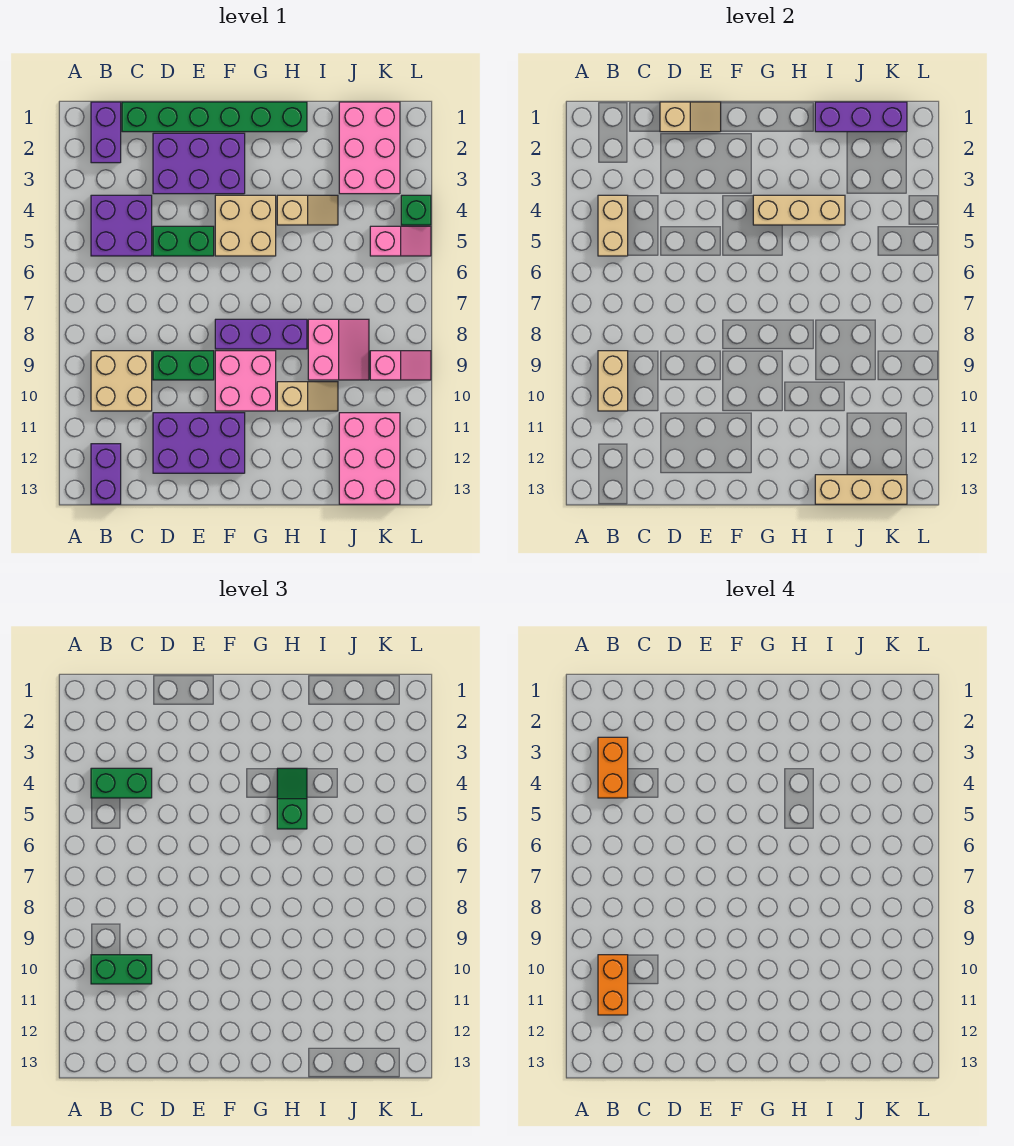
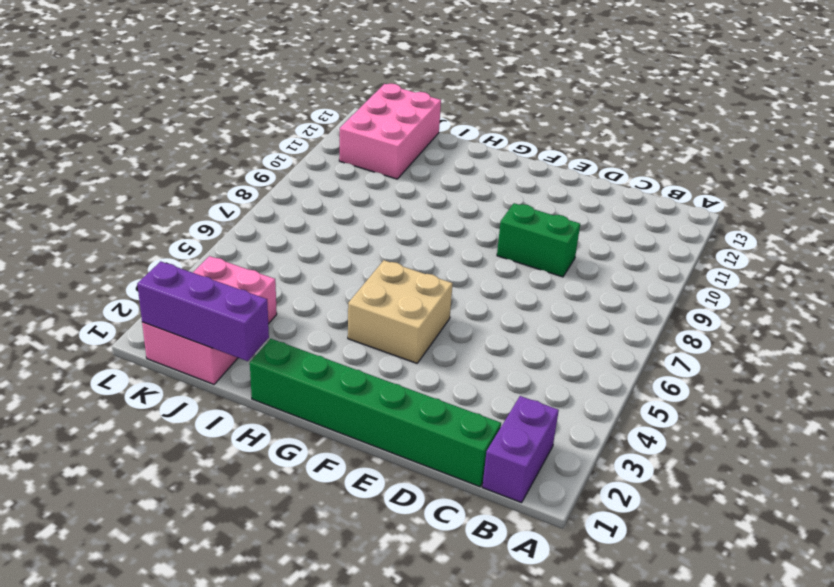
none -> purple brick B4:C5 level 1
none -> tan brick B9:C10 level 1
none -> purple brick B12:B13 level 1
none -> purple brick D2:F3 level 1

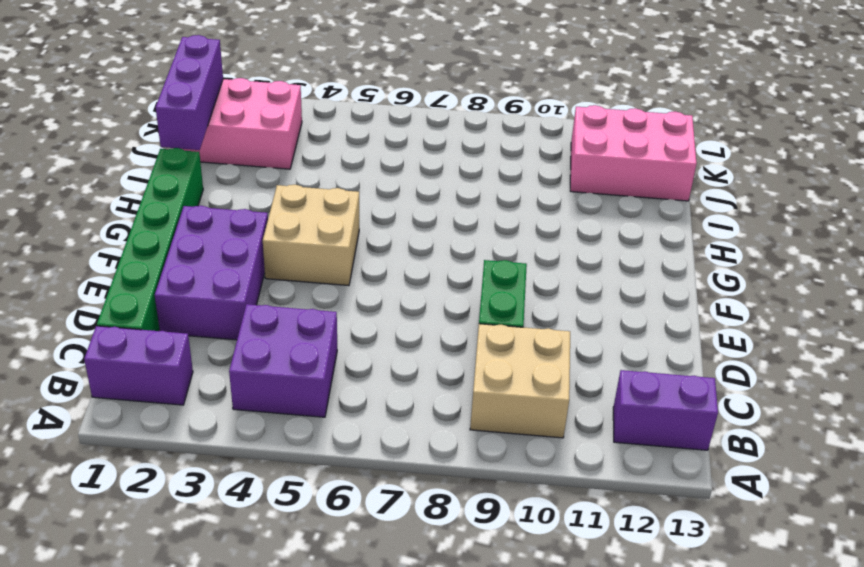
none -> green brick D5:E5 level 1
none -> purple brick D11:F12 level 1
none -> purple brick F8:H8 level 1
none -> pink brick F9:G10 level 1

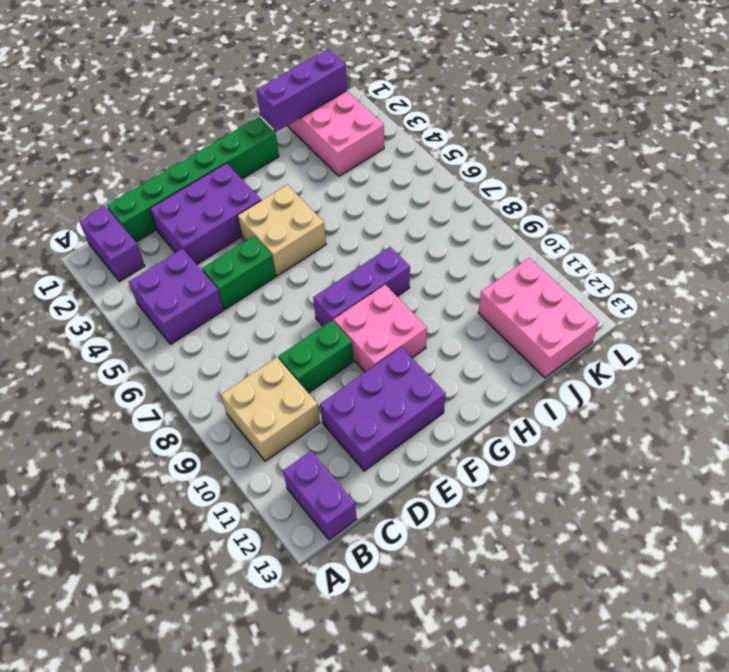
none -> tan slope H4:I4 level 1 top H
none -> tan slope H10:I10 level 1 top H
none -> pink slope I8:J9 level 1 top I
none -> pink slope K5:L5 level 1 top K

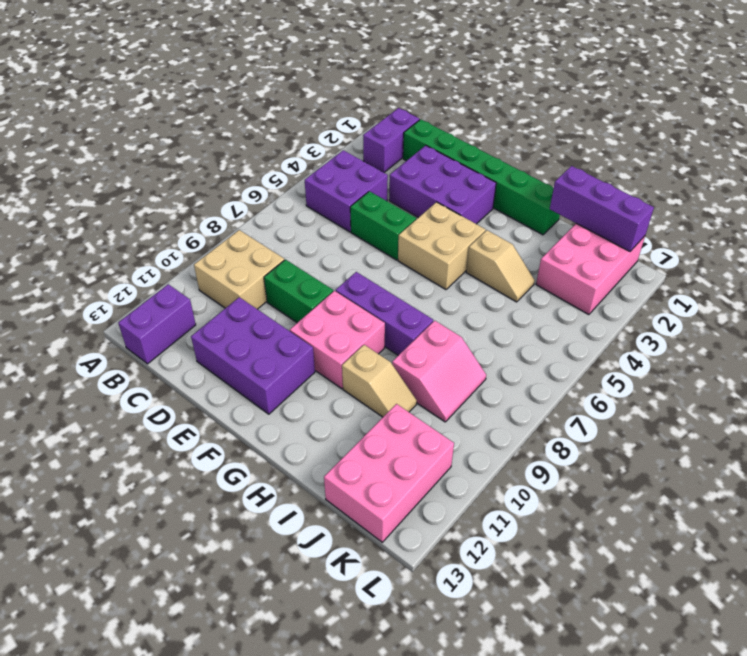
none -> pink slope K5:L5 level 1 top K
none -> pink slope K9:L9 level 1 top K
none -> green brick L4 level 1
none -> tan brick B4:B5 level 2

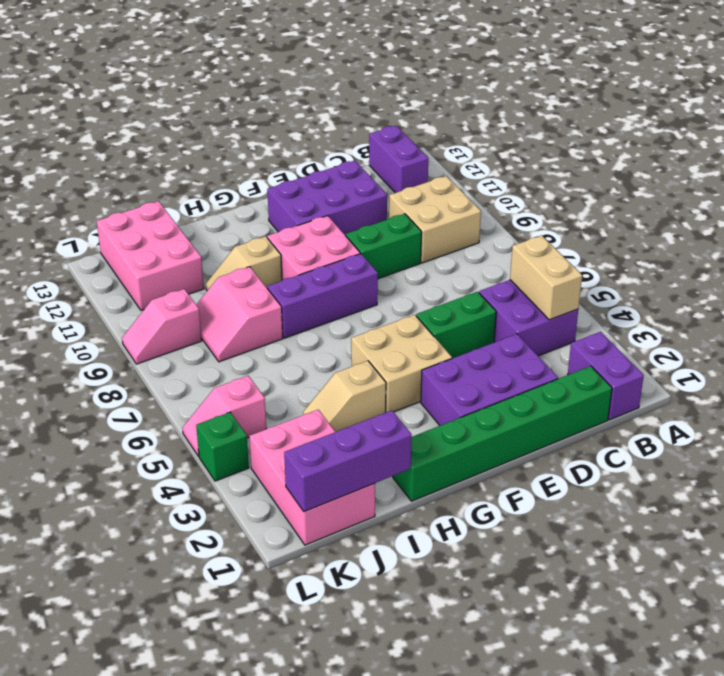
none -> tan brick B9:B10 level 2
none -> tan slope D1:E1 level 2 top D
none -> tan brick G4:I4 level 2
none -> tan brick I13:K13 level 2

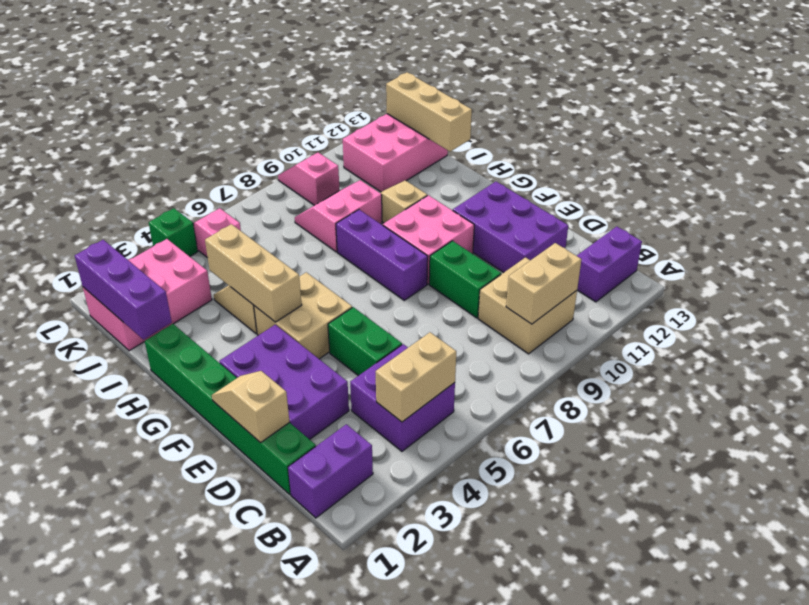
none -> green brick B4:C4 level 3
none -> green brick B10:C10 level 3
none -> green slope H4:H5 level 3 top 5
none -> orange brick B3:B4 level 4

